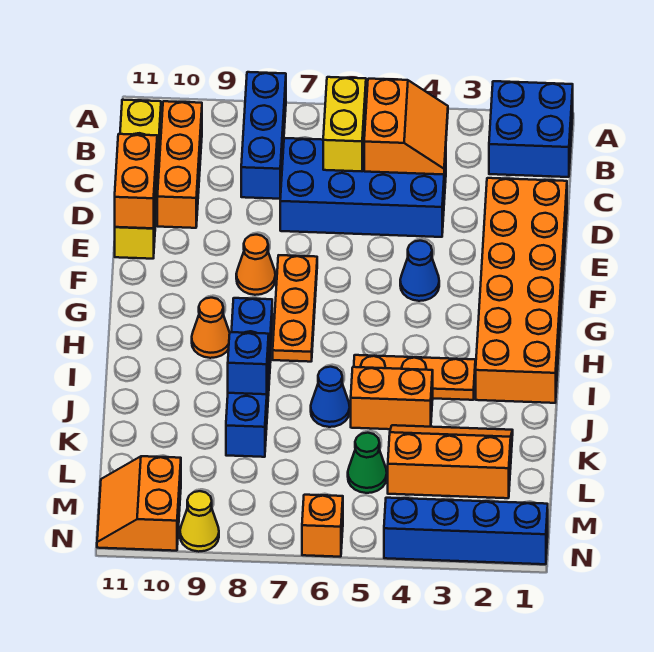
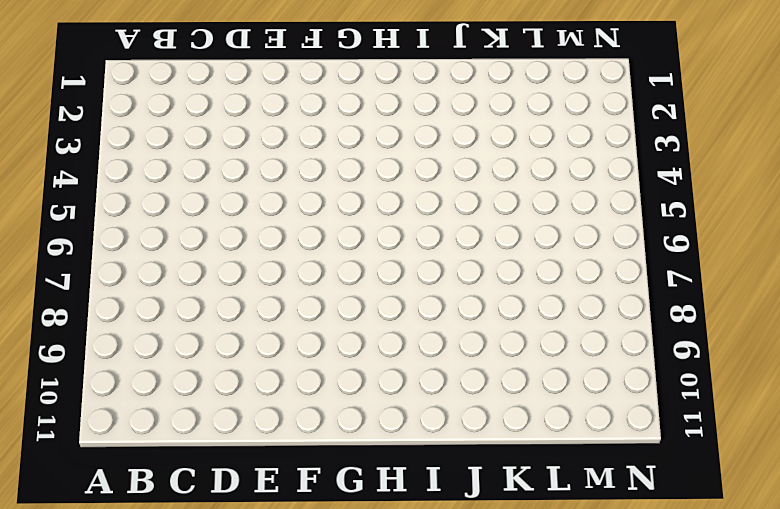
none -> blue brick A1:B2 level 1
none -> blue brick A8:C8 level 1
none -> orange brick B10:D10 level 1

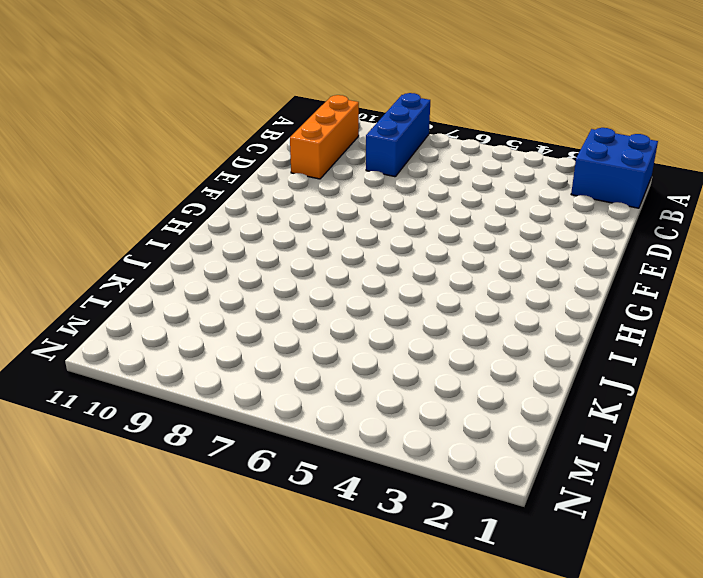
none -> yellow brick B11:E11 level 1
none -> blue brick C4:D7 level 1
none -> orange brick D1:I2 level 1

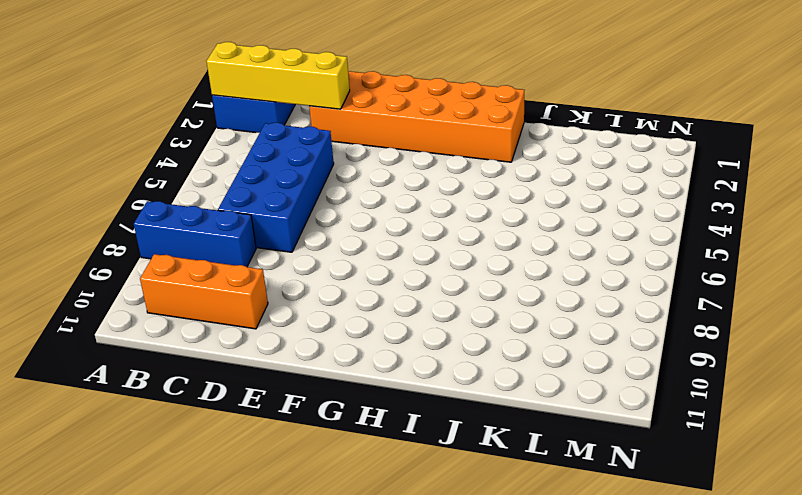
yellow brick A2:D2 level 2 -> yellow brick B11:E11 level 1
none -> blue cone F4 level 1
none -> orange plate F7:H7 level 1
none -> orange cone F8 level 1

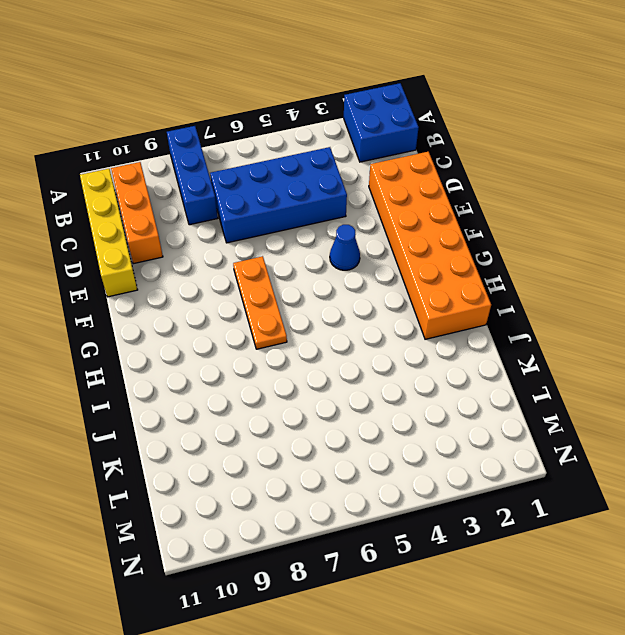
none -> orange cone F8 level 1
none -> blue brick H8:K8 level 1
none -> orange cone H9 level 1

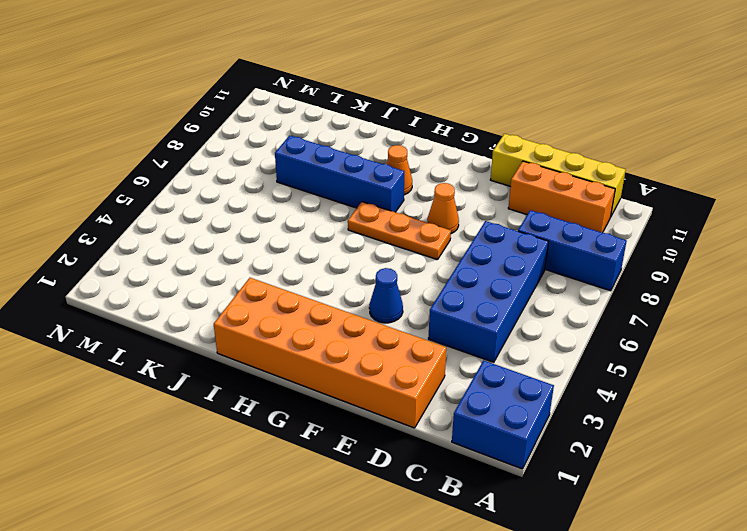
none -> orange plate I3:I5 level 1
none -> orange brick J4:J5 level 1
none -> blue cone J6 level 1

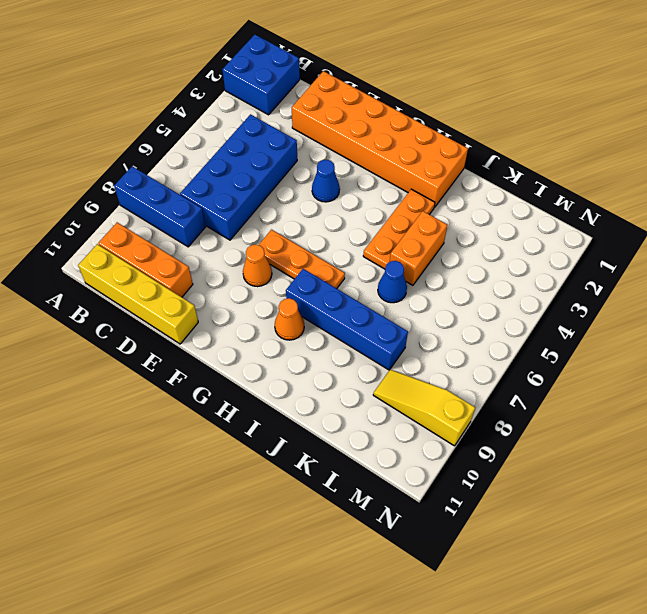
yellow slope L9:N9 level 1 top N -> yellow cone N9 level 1
none -> orange slope K2:L4 level 1 top L
none -> green cone L5 level 1
none -> orange slope M10:N11 level 1 top 10

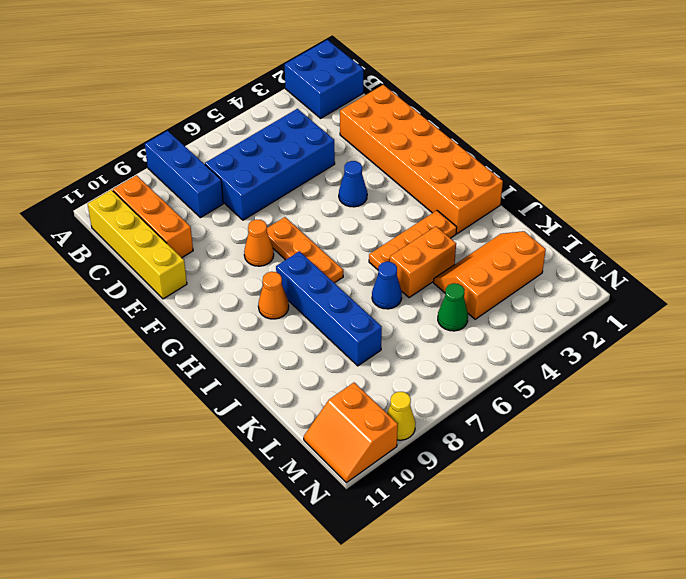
none -> blue brick N1:N4 level 1
none -> orange brick N6 level 1
none -> orange slope B4:C5 level 2 top 5

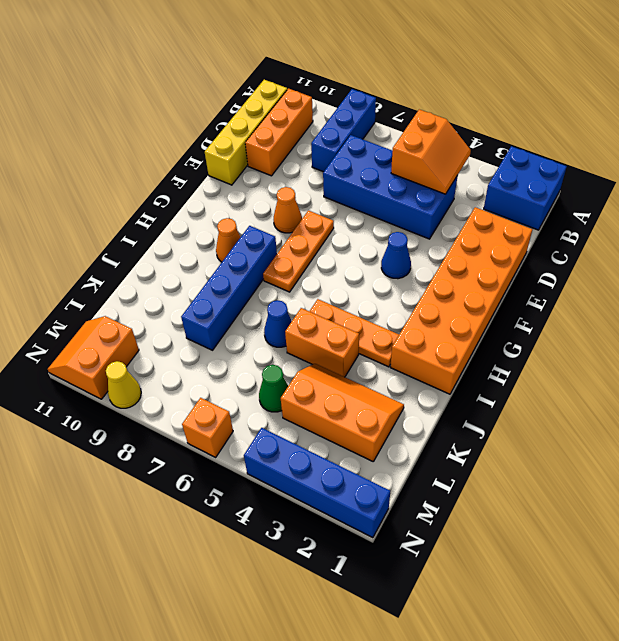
none -> yellow brick B6:C6 level 2
none -> orange brick D11:E11 level 2
none -> blue brick J8 level 2

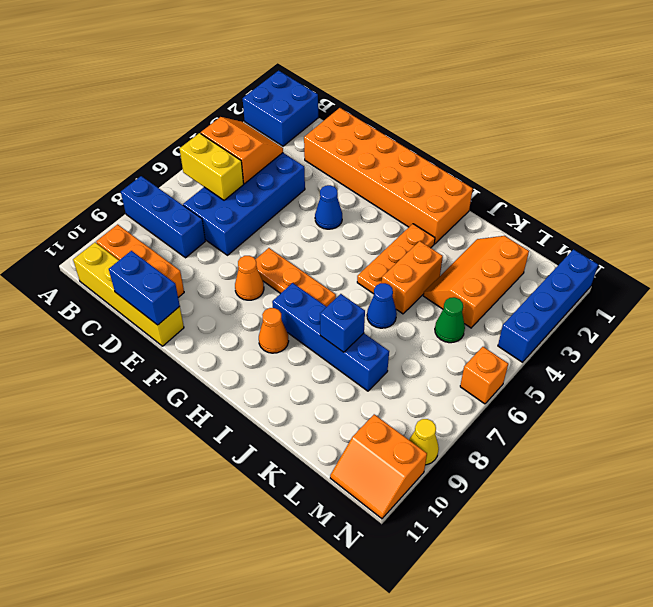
blue brick D11:E11 level 2 -> orange brick D11:E11 level 2

